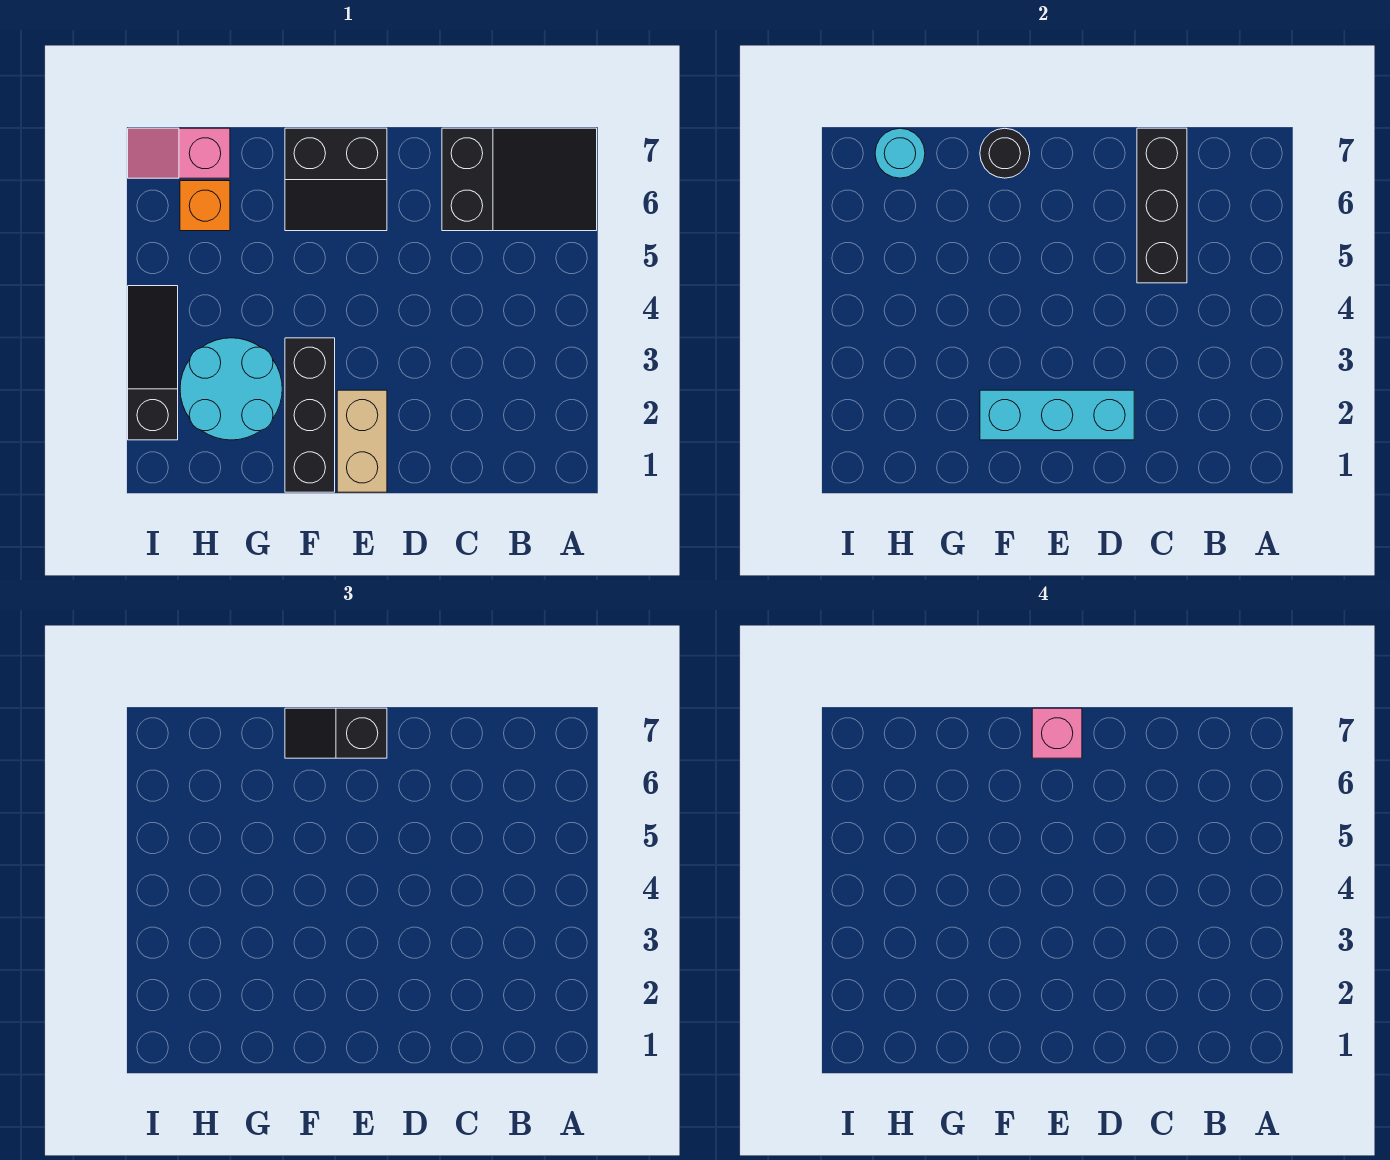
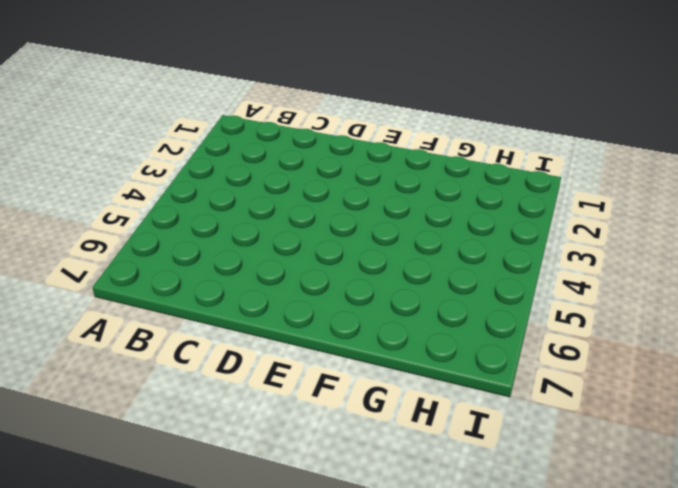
none -> black slope A6:C7 level 1 top C
none -> tan brick E1:E2 level 1
none -> black slope E6:F7 level 1 top 7

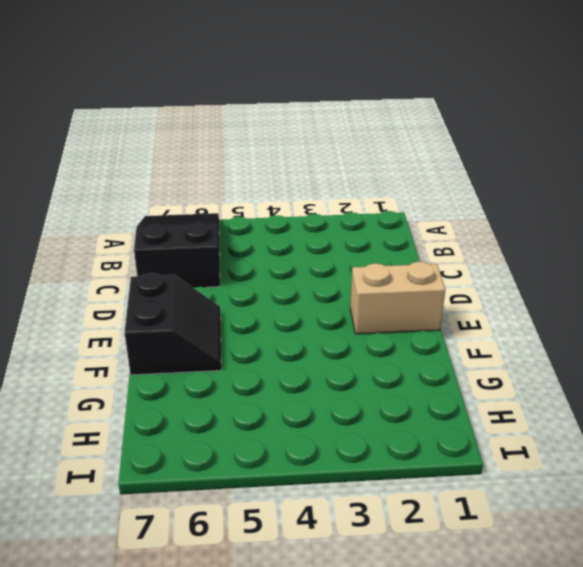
none -> black brick F1:F3 level 1
none -> cyan round brick G2:H3 level 1
none -> orange brick H6 level 1

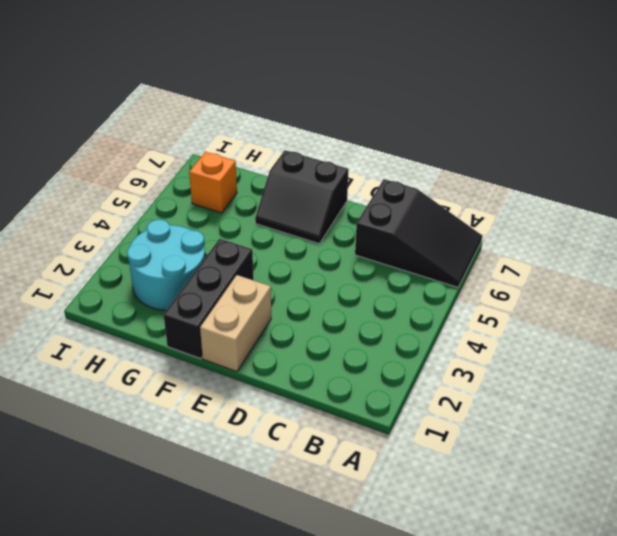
none -> pink slope H7:I7 level 1 top H
none -> black slope I2:I4 level 1 top 2
none -> black brick C5:C7 level 2

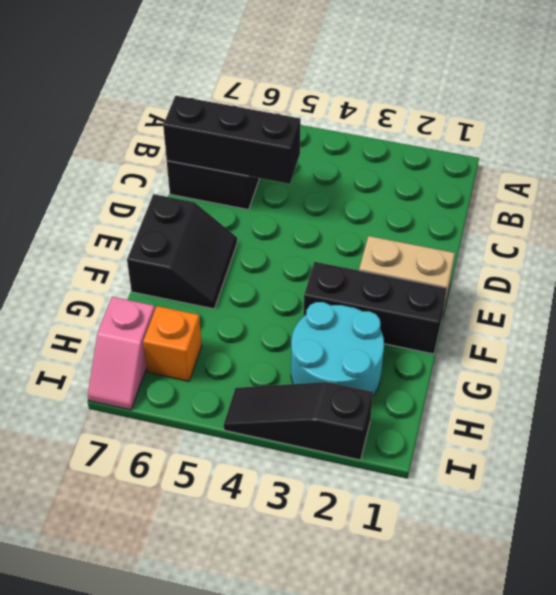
none -> cyan brick D2:F2 level 2
none -> black round brick F7 level 2
none -> cyan round brick H7 level 2

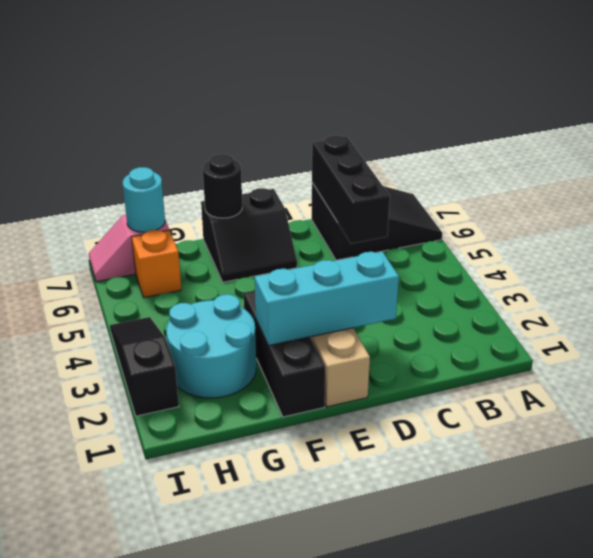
none -> black slope E7:F7 level 3 top E
none -> pink brick E7 level 4

